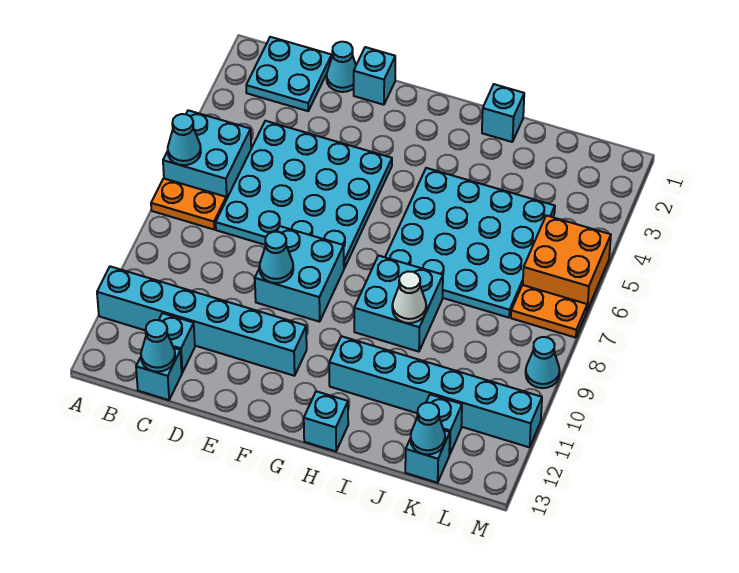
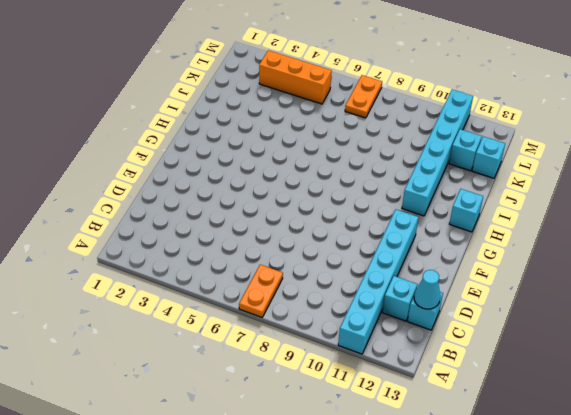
orange brick L3:L5 level 1 -> orange brick L5:M6 level 1
none -> cyan brick A5:B6 level 1
none -> cyan plate B1:C2 level 1
none -> cyan plate C4:F7 level 1

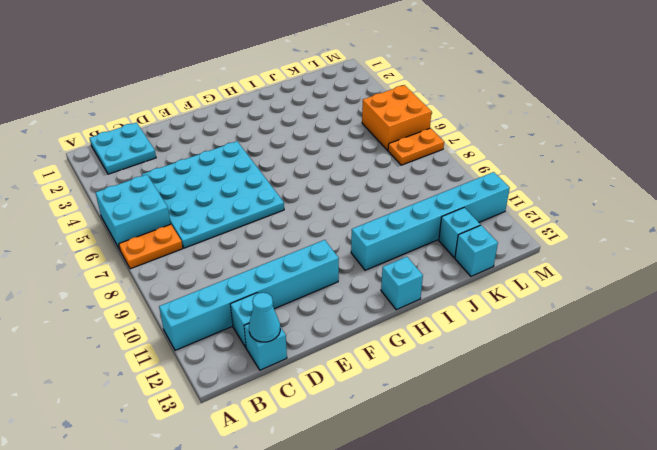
none -> cyan cone D1 level 1
none -> cyan brick E1 level 1
none -> cyan brick E8:F9 level 1

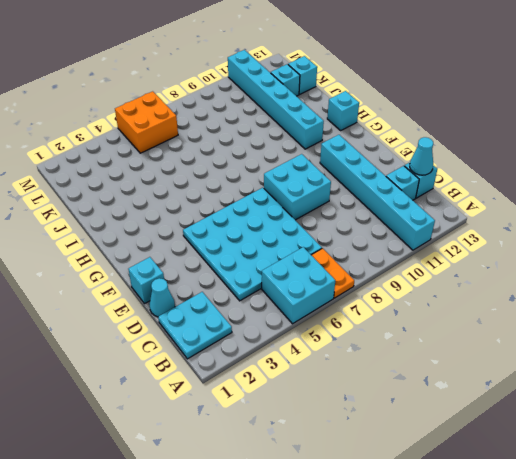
none -> cyan plate H4:K7 level 1
none -> cyan brick H8:I9 level 1
none -> cyan brick I1 level 1

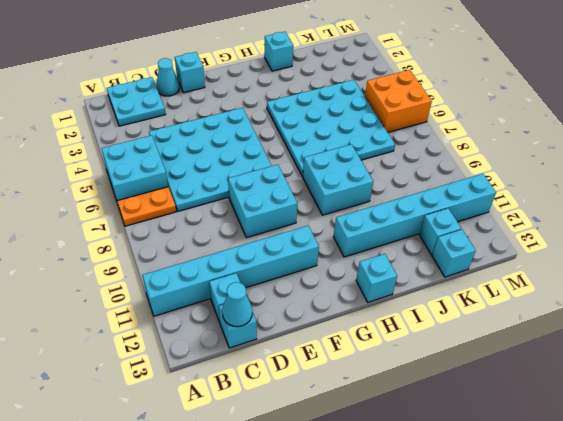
none -> orange plate L7:M7 level 1
none -> cyan cone M9 level 1
none -> cyan cone A6 level 2

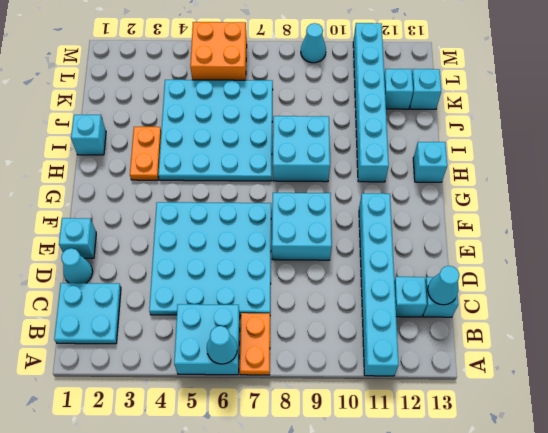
orange plate H3:I3 level 1 -> orange plate L7:M7 level 1
none -> cyan cone E9 level 2
none -> white cone I9 level 2
none -> cyan cone K13 level 2

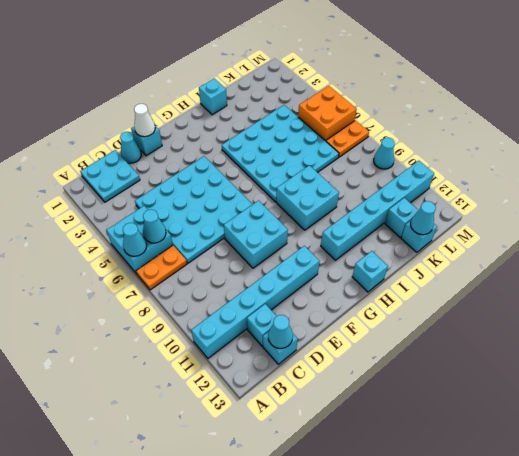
cyan cone B6 level 2 -> cyan cone E9 level 2
white cone E1 level 2 -> white cone I9 level 2

